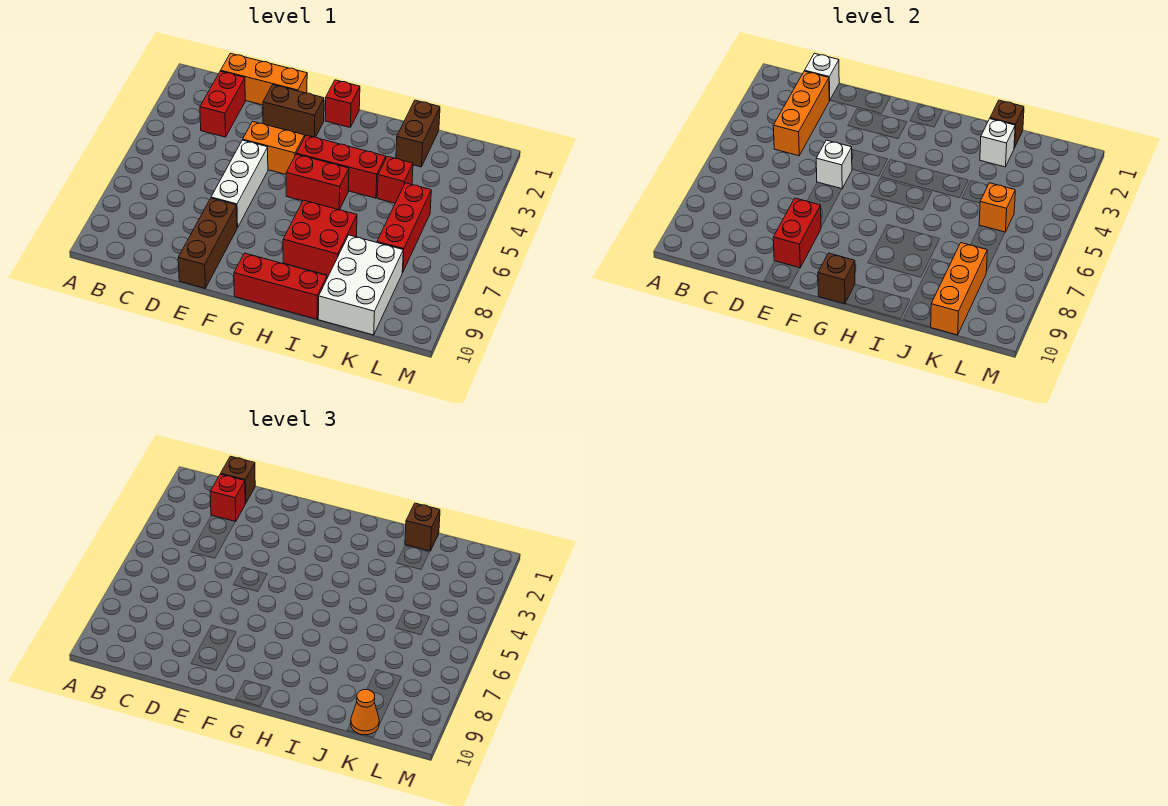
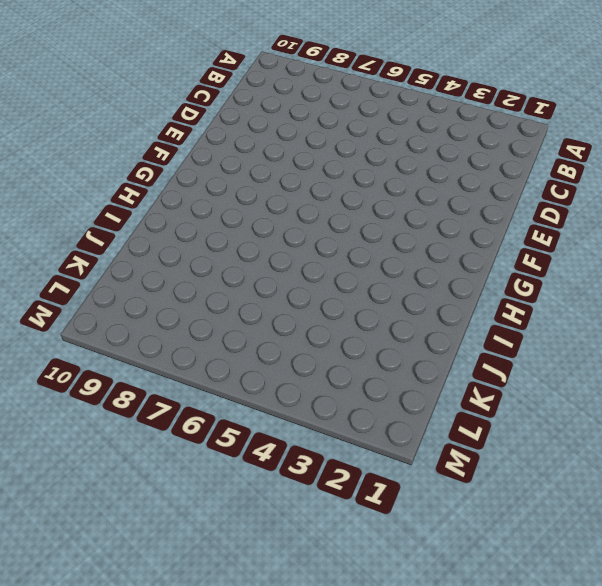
none -> orange brick C1:E1 level 1
none -> red brick C2:C3 level 1
none -> brown brick E2:F2 level 1

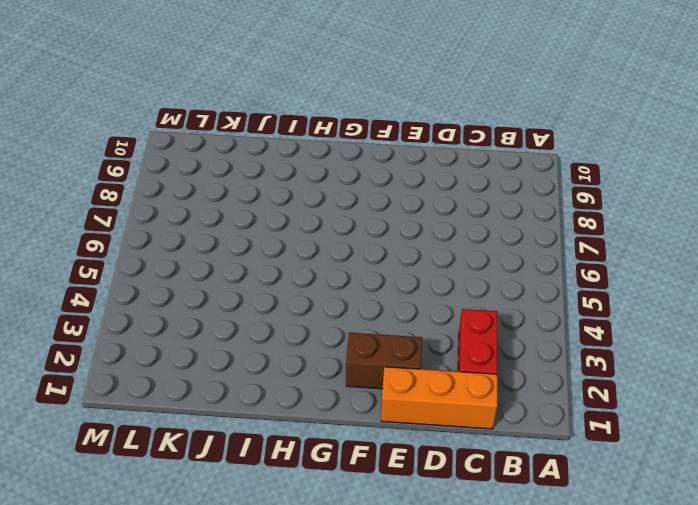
none -> orange brick E4:F4 level 1
none -> white brick E5:E7 level 1
none -> brown brick E8:E10 level 1

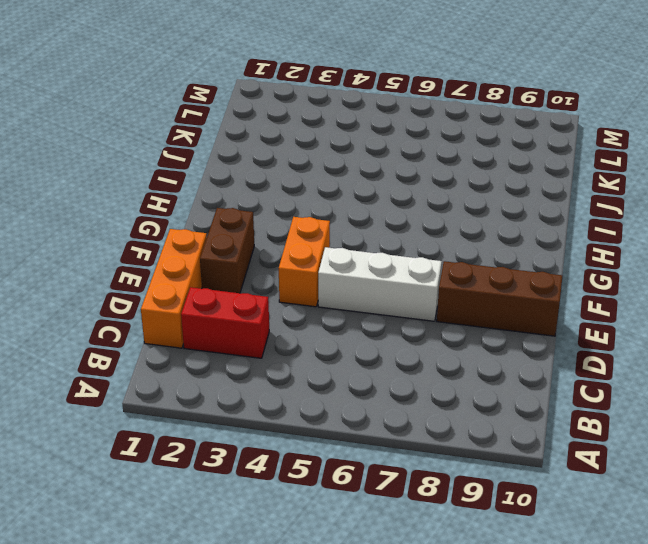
none -> red brick G1 level 1
none -> red brick G4:I4 level 1
none -> red brick G5:H5 level 1

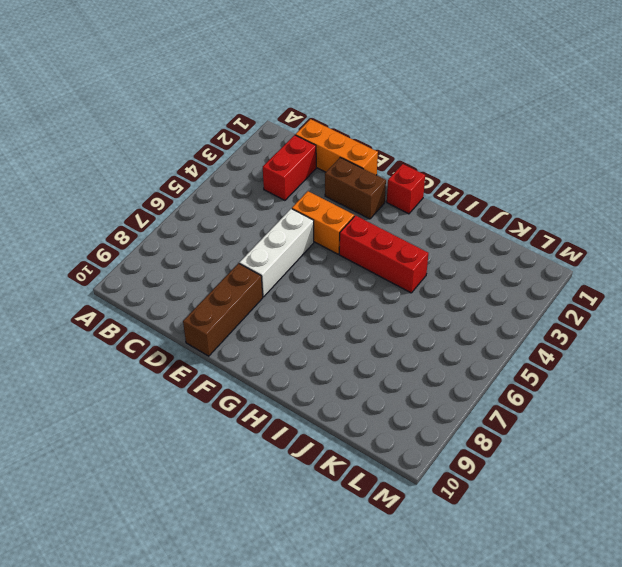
none -> red brick G5:H5 level 1
none -> red brick G10:I10 level 1
none -> red brick H7:I8 level 1

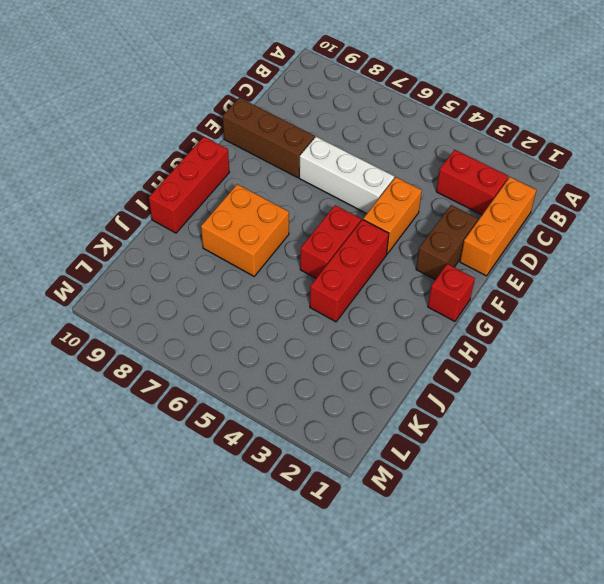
orange brick H7:I8 level 1 -> red brick H7:I8 level 1
none -> brown brick J1:J2 level 1
none -> red brick J4 level 1
none -> white brick J8:K10 level 1

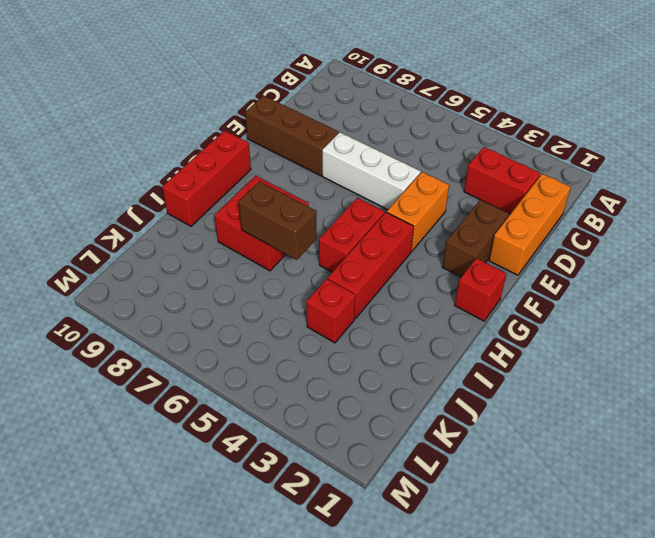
brown brick I6:I7 level 2 -> brown brick J1:J2 level 1
none -> white brick J8:K10 level 1
none -> red brick K5:K7 level 1
none -> white brick C1 level 2

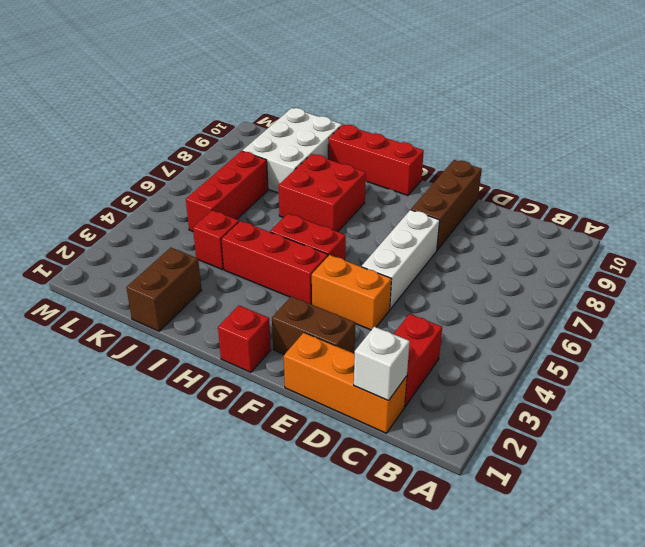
none -> orange brick C2:C4 level 2
none -> white brick E5 level 2
none -> red brick E8:E9 level 2

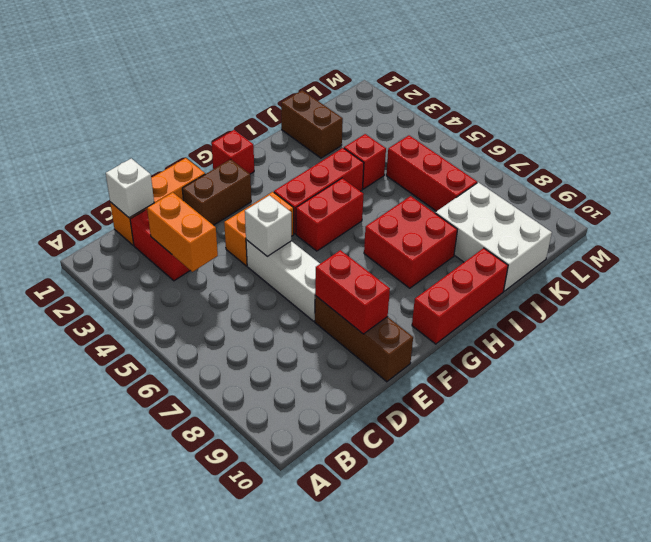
orange brick C3:C4 level 2 -> orange brick C2:C4 level 2
none -> brown brick G10 level 2
none -> brown brick J1 level 2
none -> white brick J2 level 2

